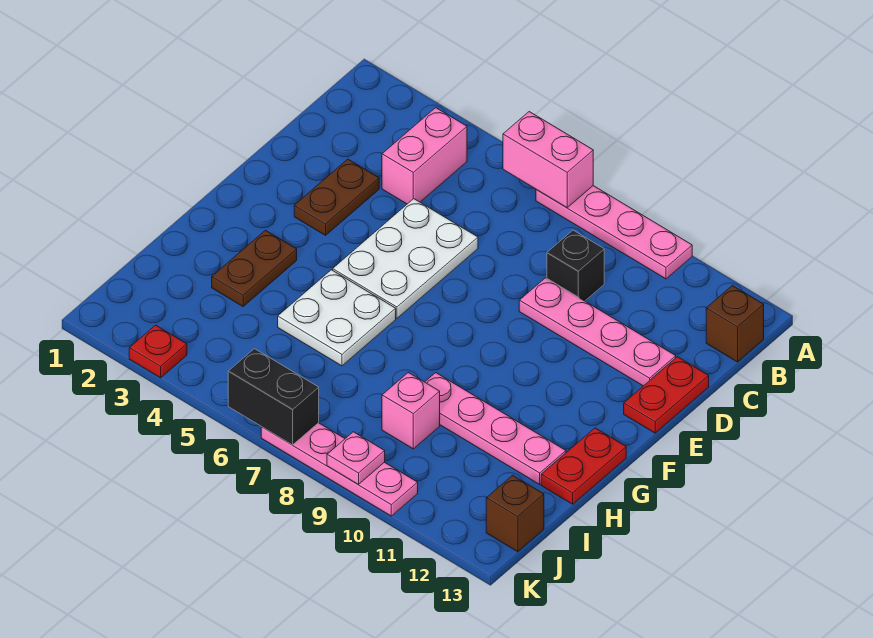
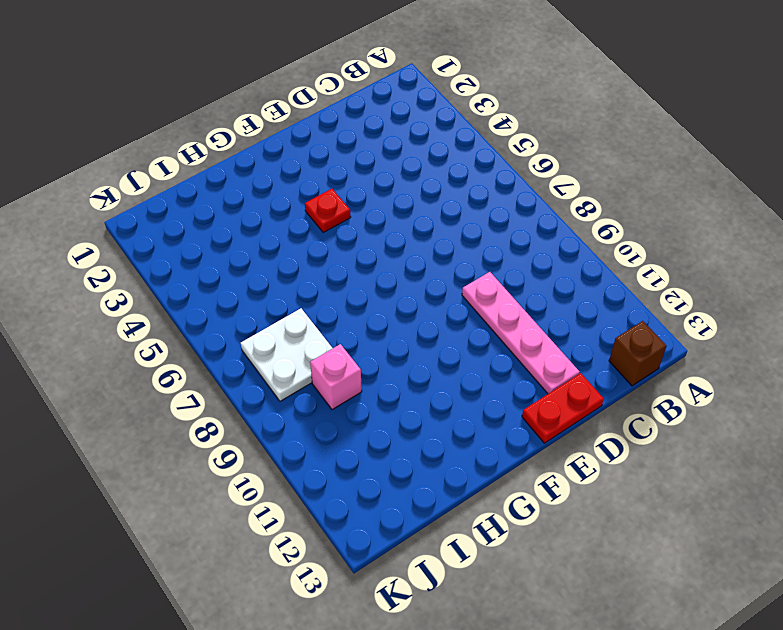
red plate F4 level 1 -> red plate K3 level 1
white plate I7:J8 level 1 -> white plate G5:H6 level 1
none -> pink plate A7:A10 level 1
none -> pink brick B4:C4 level 1
none -> black brick C9 level 1

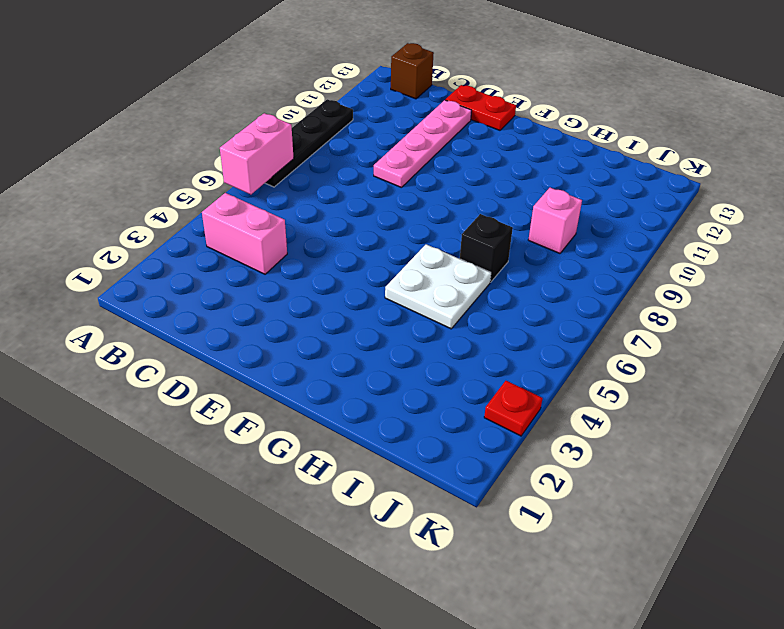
black plate A7:A10 level 1 -> pink plate A7:A10 level 1
black brick H7 level 1 -> black brick C9 level 1
none -> brown plate D3:E3 level 1
none -> white plate D5:F6 level 1
none -> brown plate G3:H3 level 1

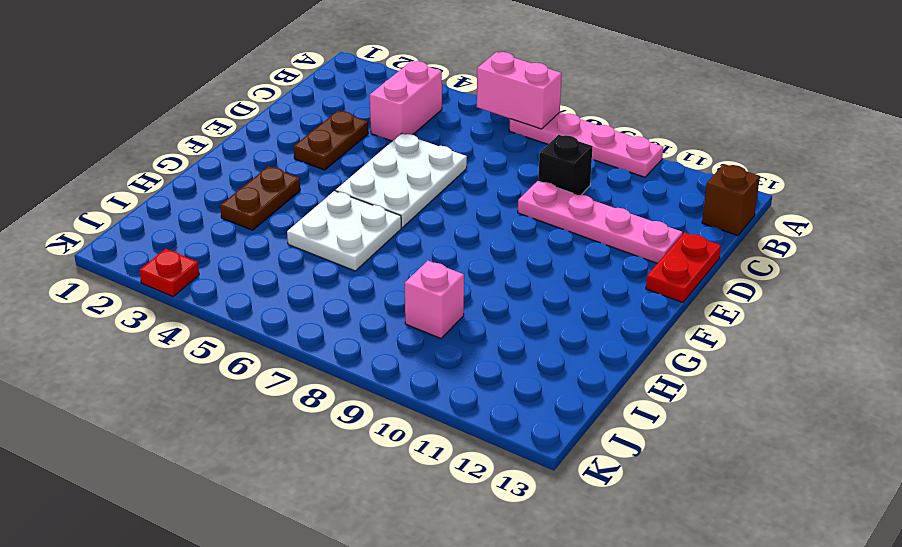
none -> red plate G13:H13 level 1
none -> pink plate H9:H12 level 1
none -> brown brick J13 level 1

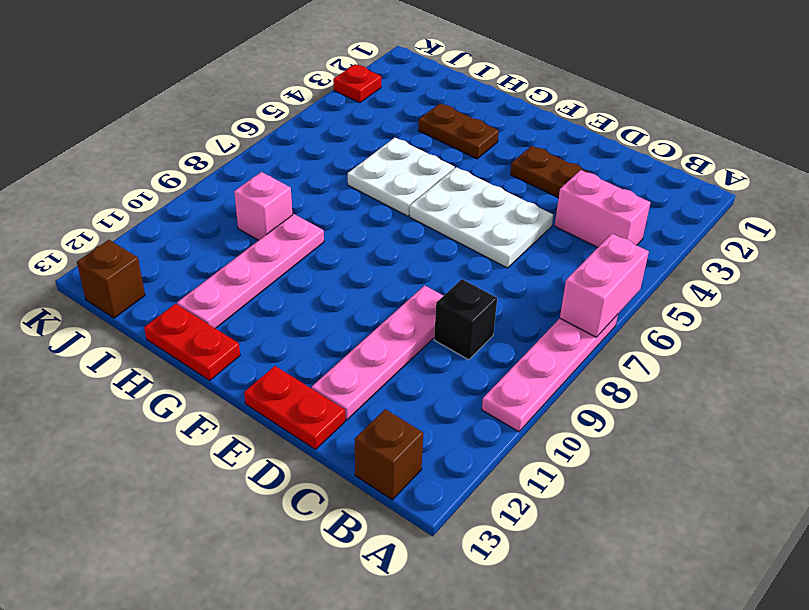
none -> pink plate K7:K10 level 1
none -> black brick K6:K7 level 2
none -> pink plate K9 level 2

